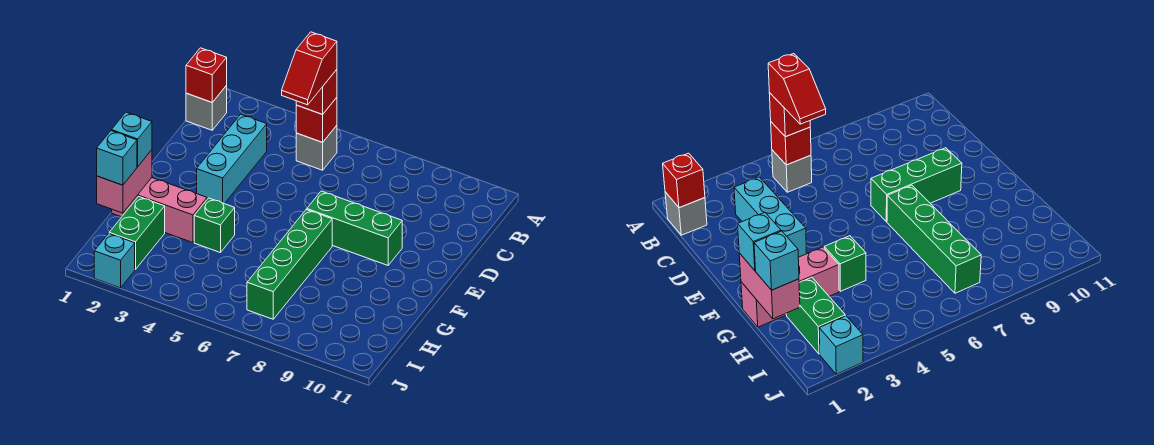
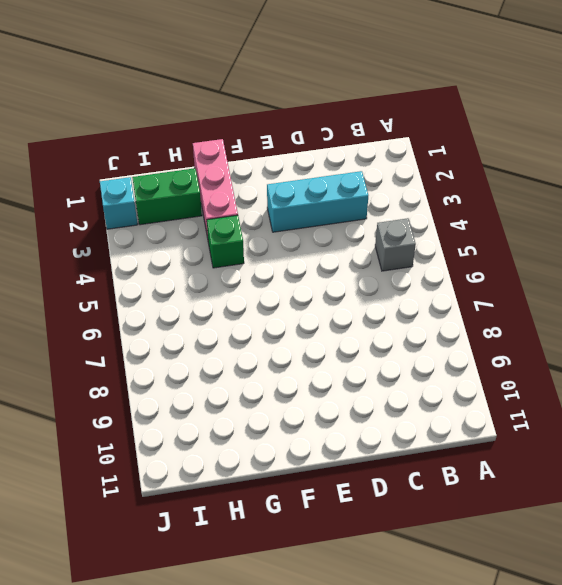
none -> grey brick B1 level 1
none -> green brick E7:E9 level 1
none -> green brick F7:I7 level 1

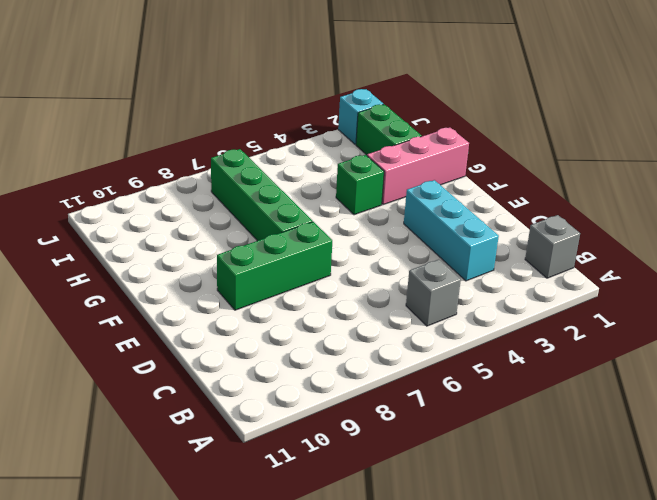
none -> red brick B1 level 2
none -> red brick B5 level 2
none -> pink brick G1:H1 level 2

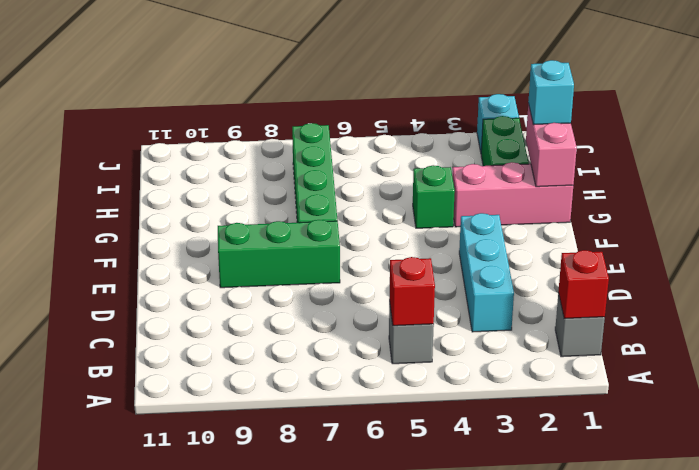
none -> red brick B5 level 3
none -> cyan brick G1 level 3
none -> red slope B5:C5 level 4 top B

